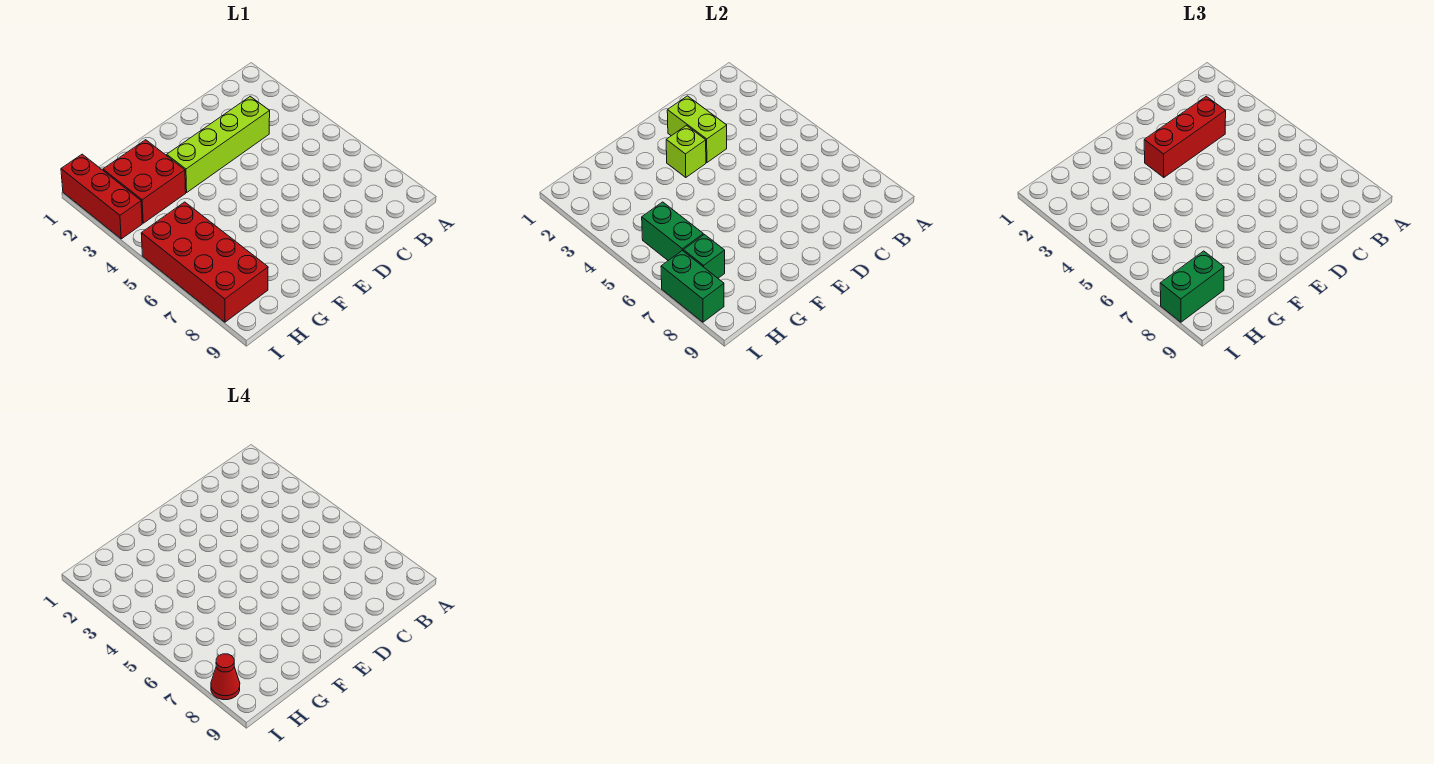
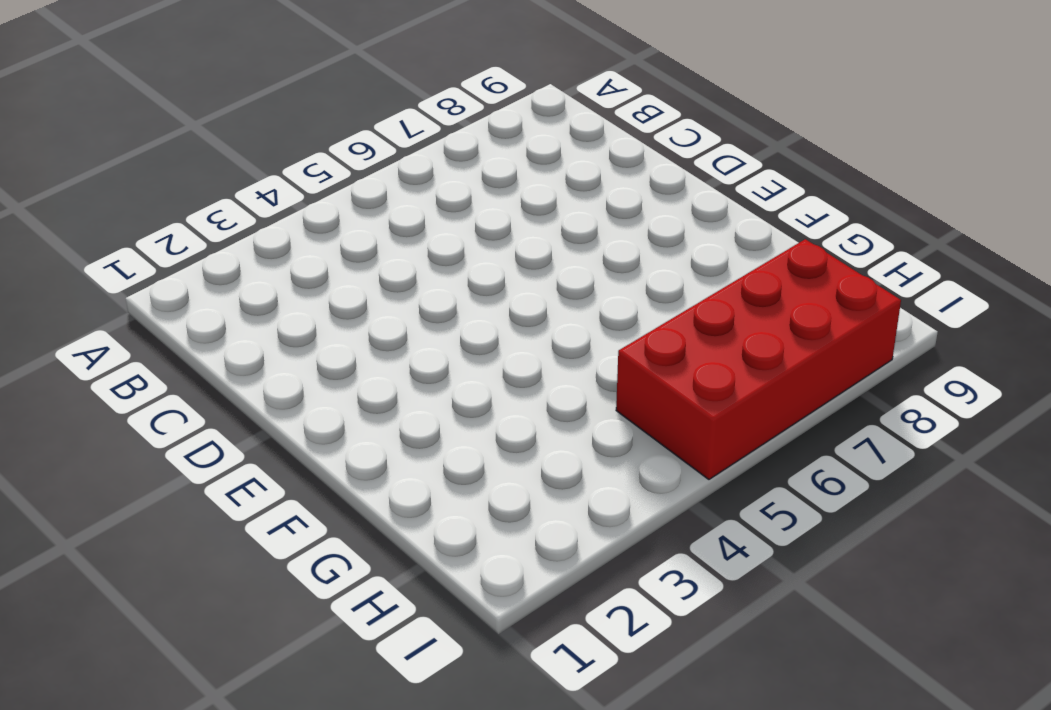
none -> lime brick C3:F3 level 1
none -> red brick G2:H3 level 1
none -> red brick I1:I3 level 1

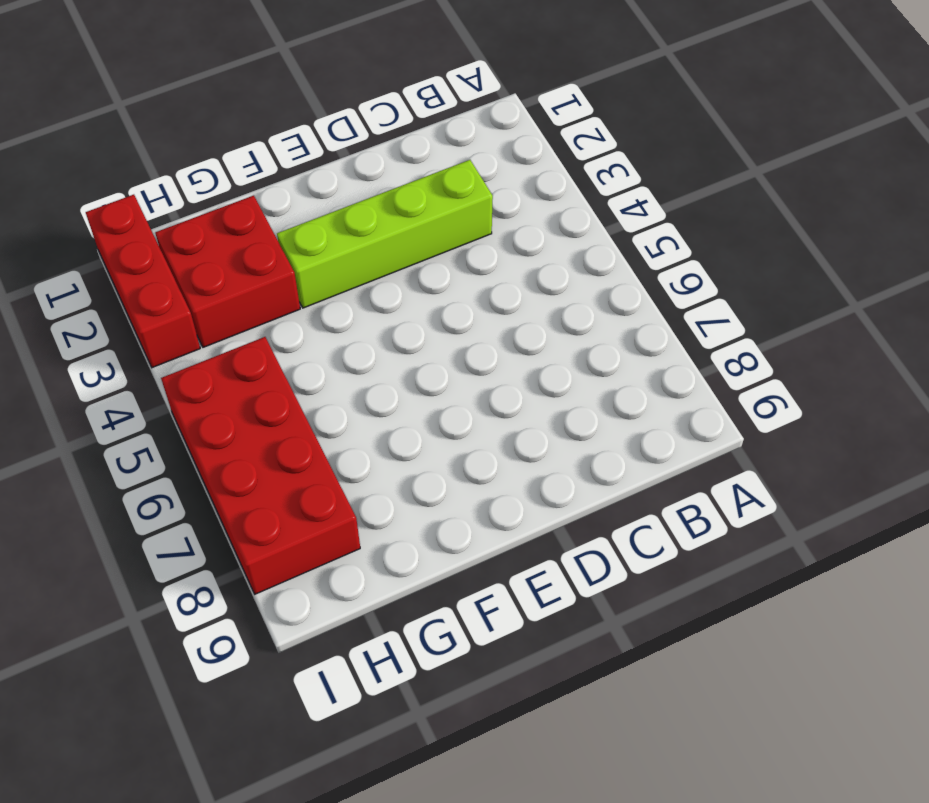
none -> lime brick D2:D3 level 2
none -> lime brick E3 level 2
none -> green brick H5:H6 level 2

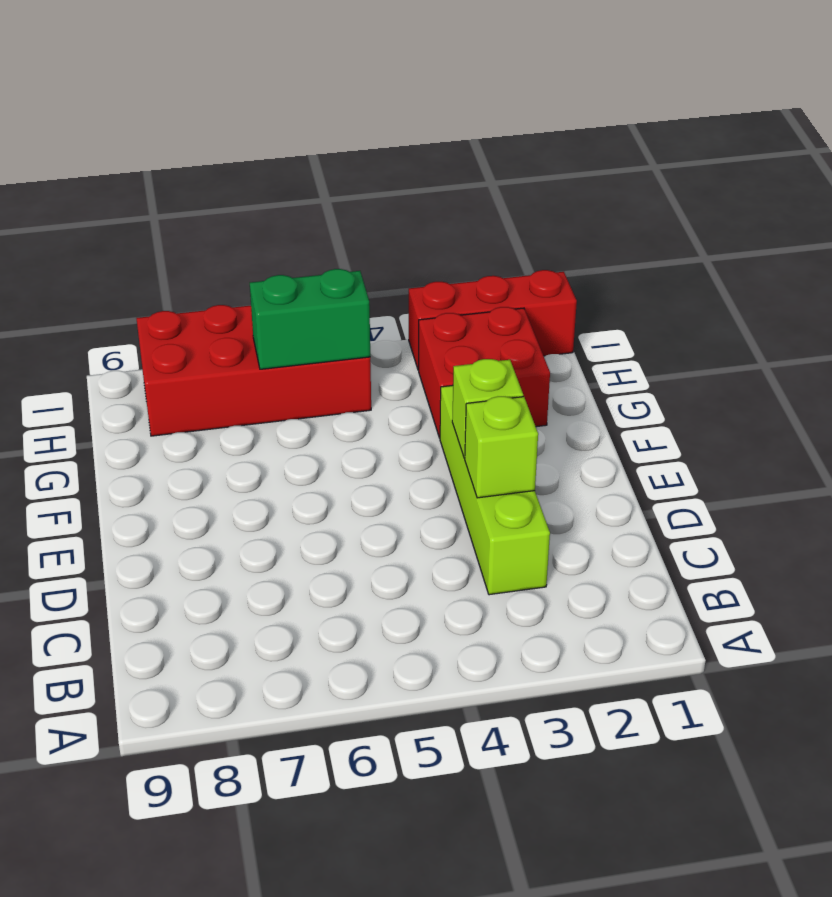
lime brick D3 level 2 -> lime brick D2:D3 level 2
none -> green brick H7 level 2
none -> green brick I7:I8 level 2
none -> red brick C3:E3 level 3

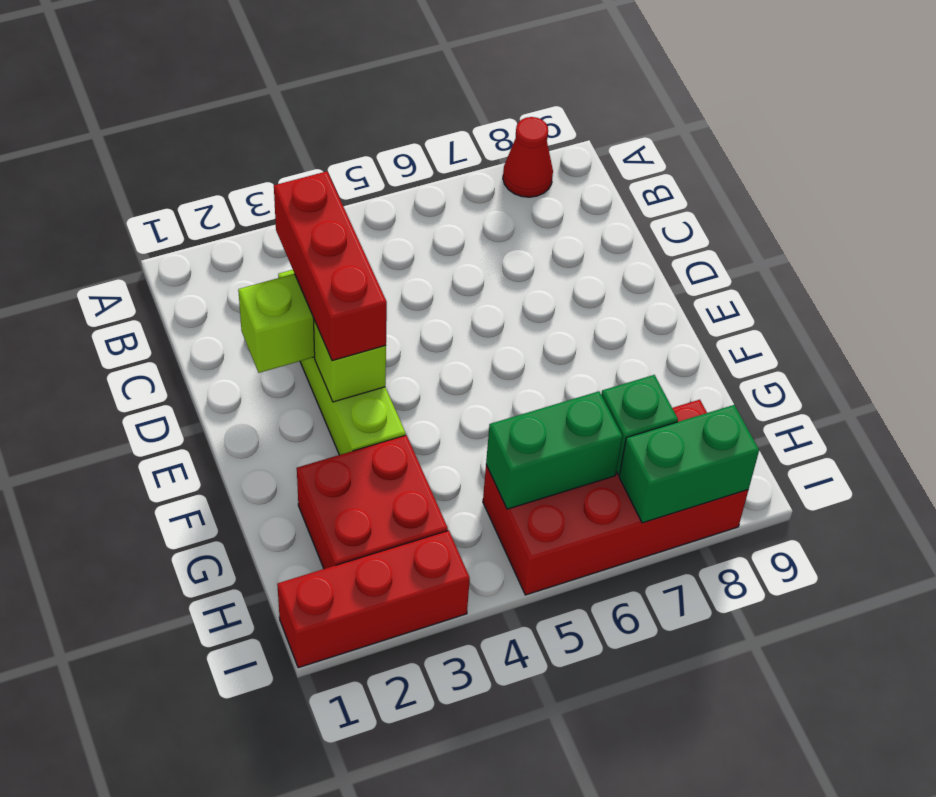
red cone A8 level 1 -> red cone I8 level 4
none -> green brick H8:I8 level 3

